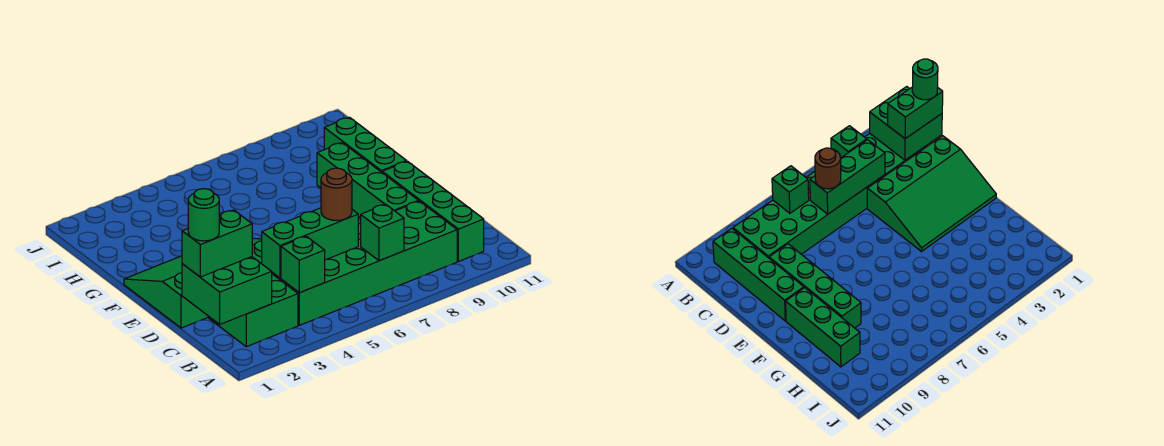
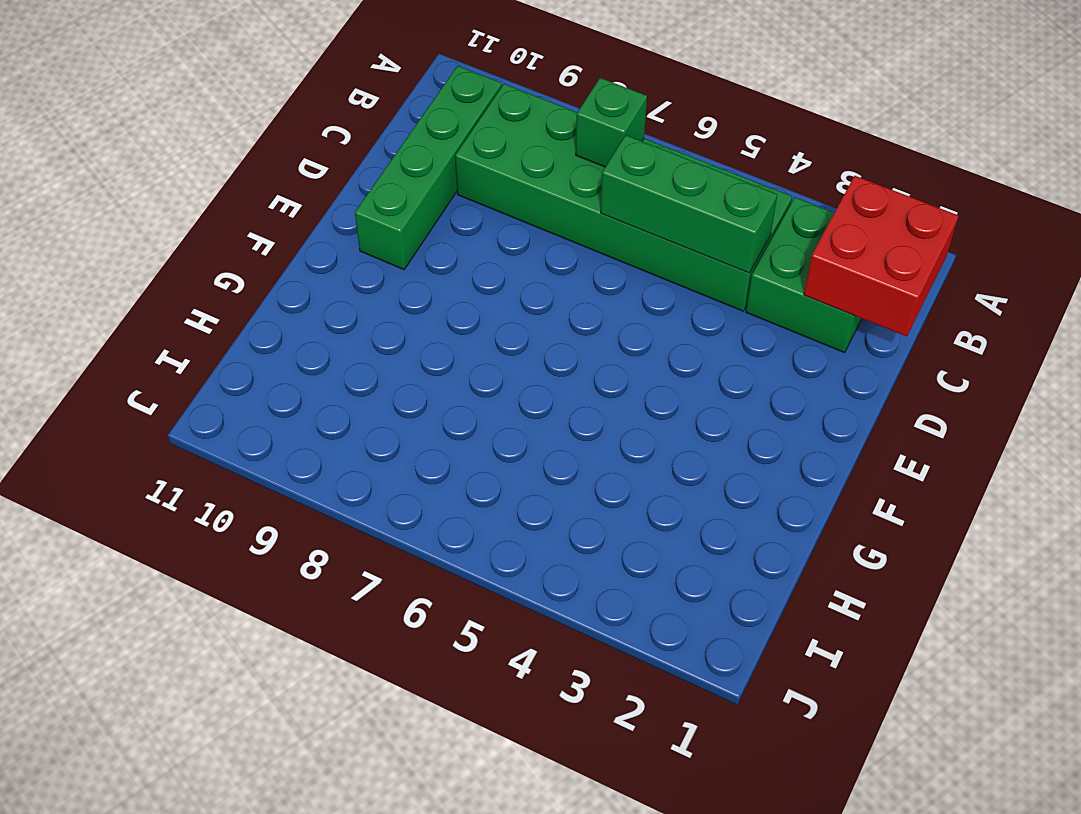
red brick B1:C2 level 2 -> green brick B1:C2 level 2
none -> green slope D1:F4 level 1 top D
none -> green brick D9:G9 level 1
none -> green brick F10:H10 level 1

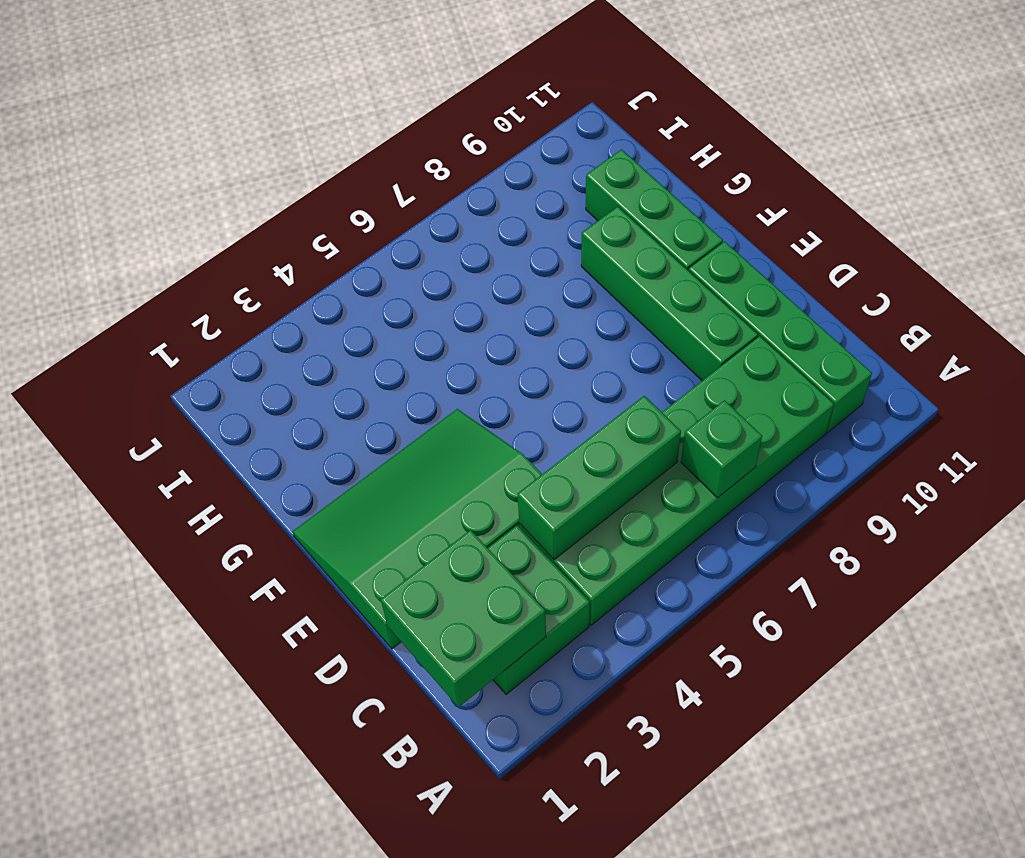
none -> green brick B4 level 2
none -> green brick C1:C2 level 3
none -> brown round brick C6 level 3

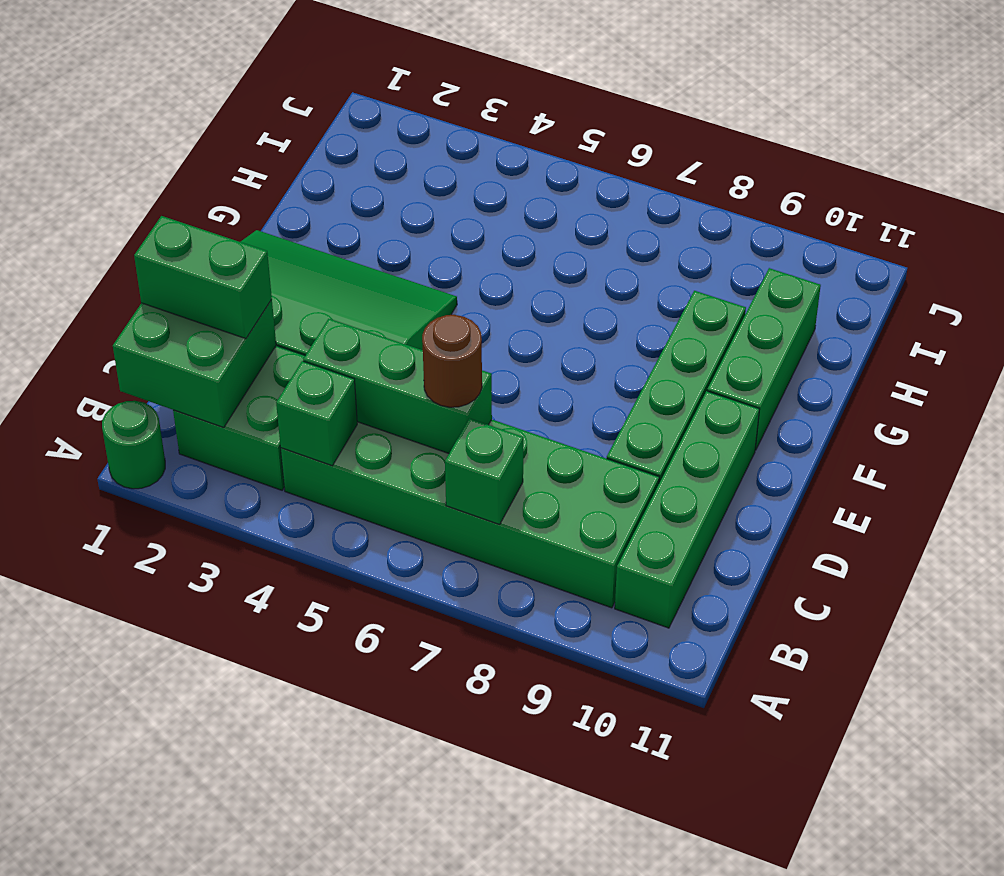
green round brick A1 level 1 -> green round brick C1 level 4

